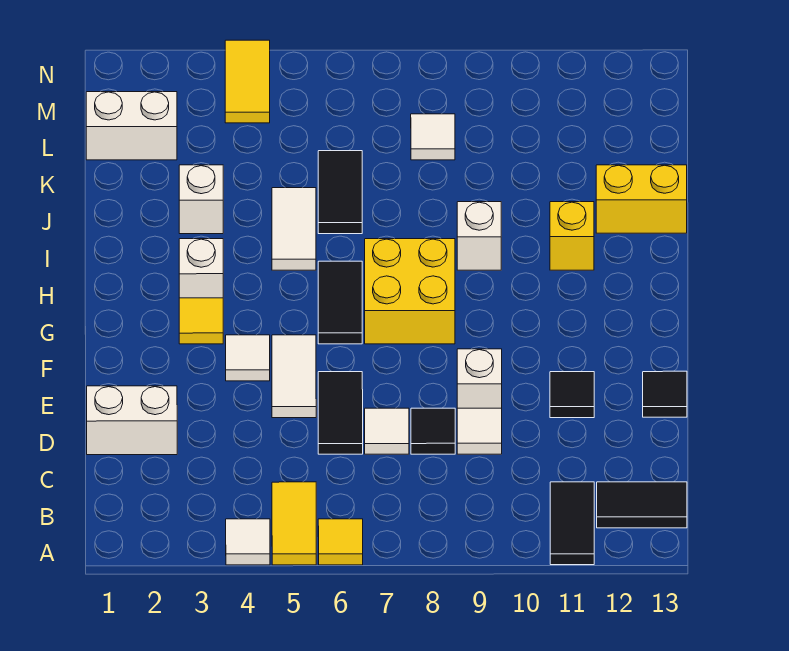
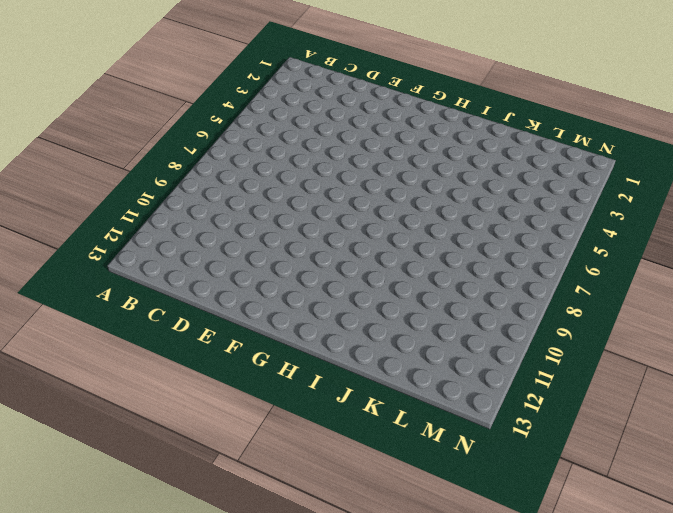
none -> white tile A4 level 1
none -> yellow tile A5:B5 level 1
none -> yellow tile A6 level 1

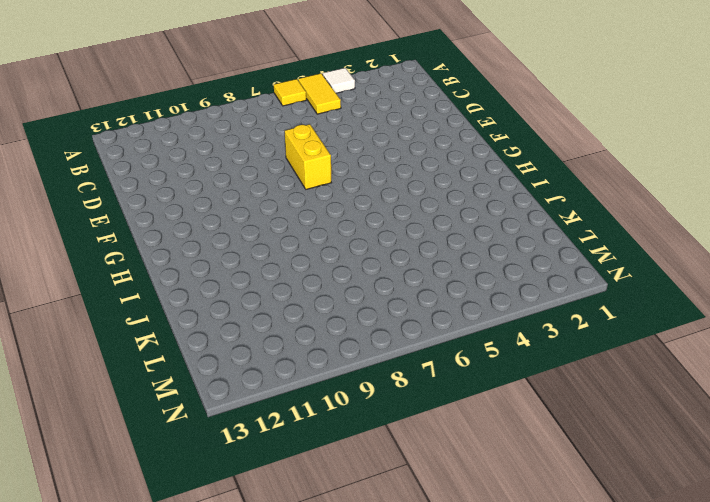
yellow brick E7:F7 level 1 -> yellow brick J12:J13 level 1
none -> black tile A11:B11 level 1
none -> black tile B12:B13 level 1
none -> white brick D1:D2 level 1

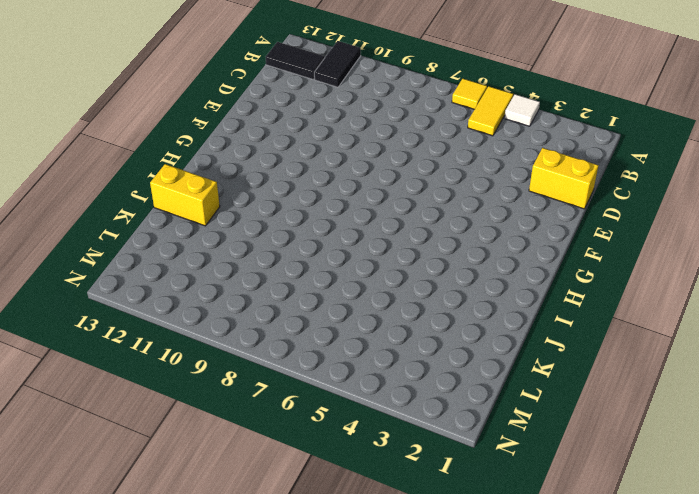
yellow brick D1:D2 level 1 -> white brick D1:D2 level 1
none -> black tile D6:E6 level 1
none -> white tile D7 level 1
none -> black tile D8 level 1

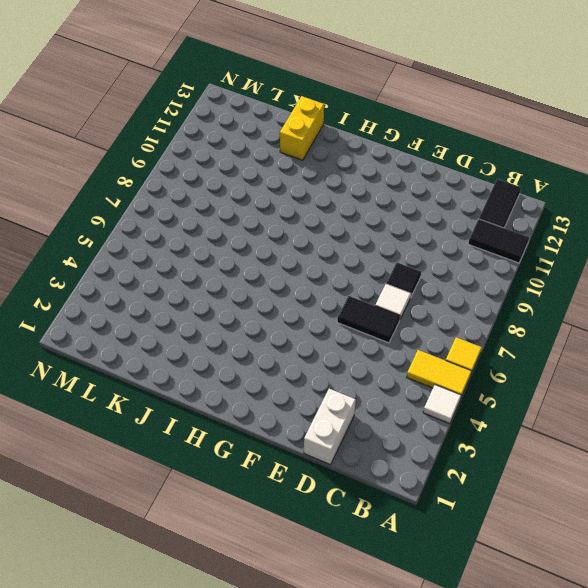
none -> white tile D9 level 1
none -> white tile E5:F5 level 1
none -> white brick E9 level 1

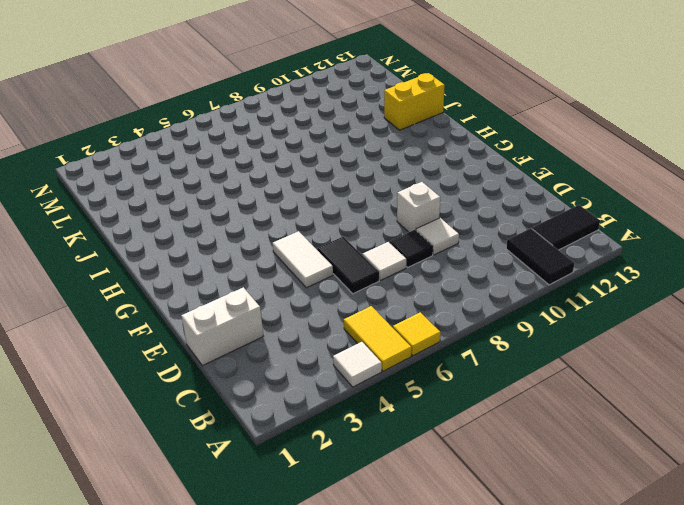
none -> black tile E11 level 1
none -> black tile E13 level 1
none -> white tile F4 level 1

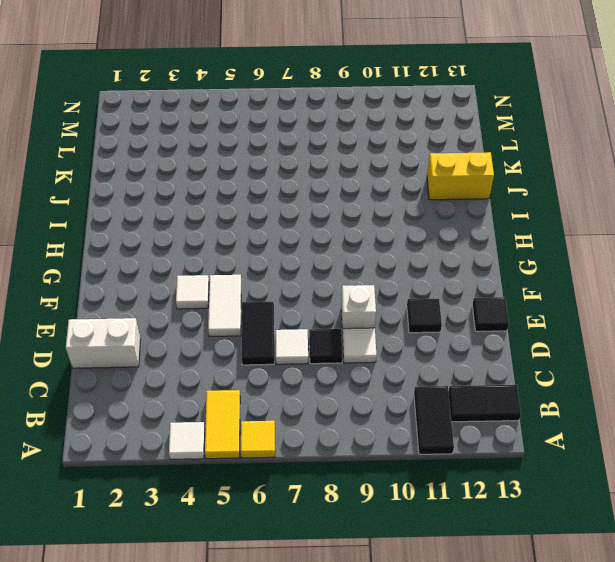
none -> yellow tile G3 level 1
none -> black tile G6:H6 level 1
none -> yellow brick G7:H8 level 1

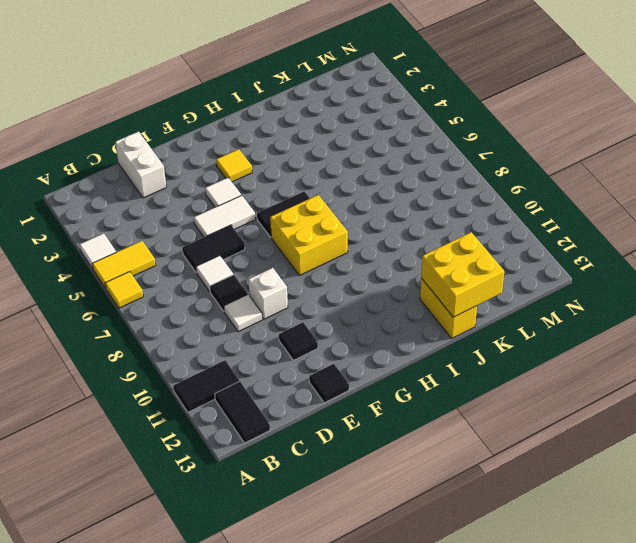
yellow brick J12:K13 level 2 -> none
none -> white brick H3 level 1
none -> white tile I5:J5 level 1
none -> white brick I9 level 1

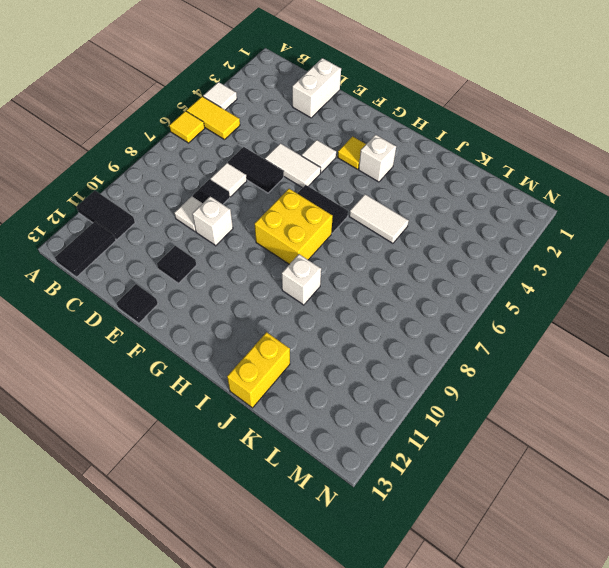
none -> yellow brick I11 level 1
none -> white brick J3 level 1
none -> black tile J6:K6 level 1

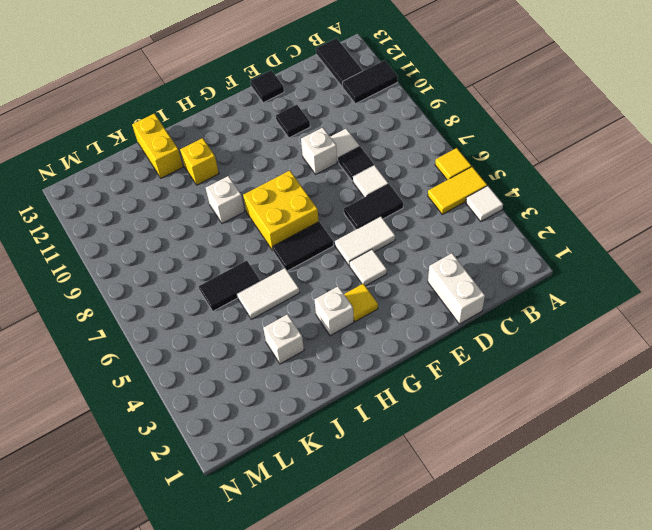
none -> white brick L1:L2 level 1
none -> white tile L8 level 1
none -> yellow tile M4:N4 level 1

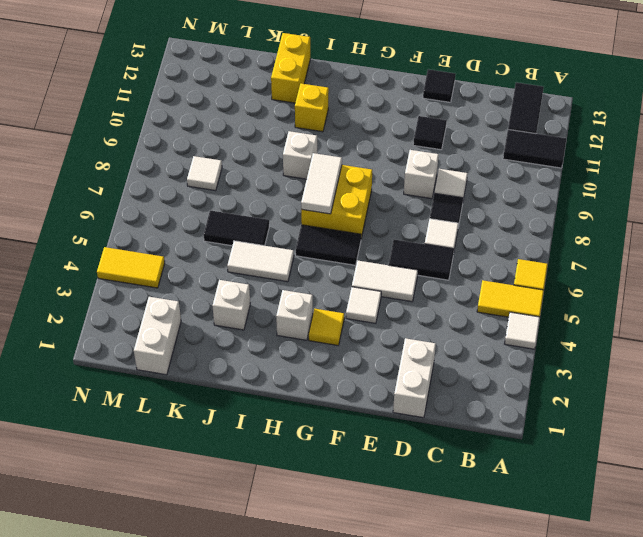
white tile H7:H8 level 2 -> none

